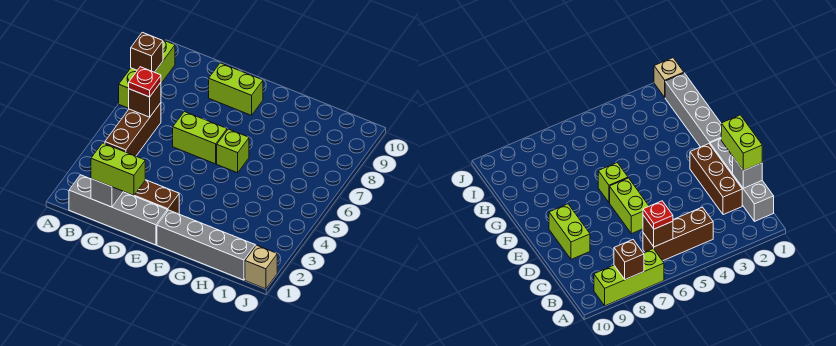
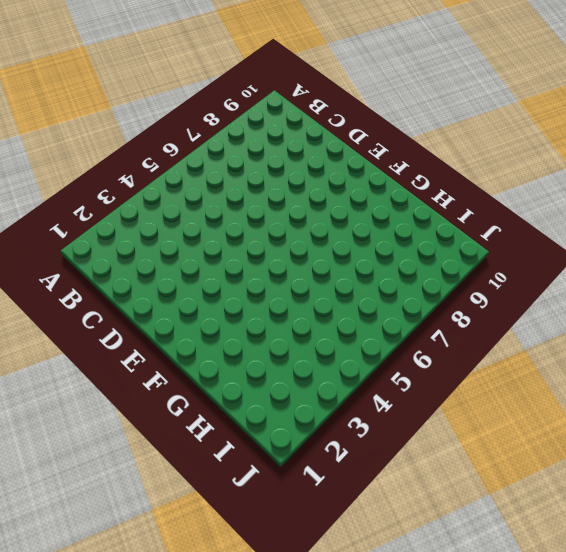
none -> lime brick A7:A9 level 1
none -> grey brick B1:E1 level 1
none -> brown brick B4:B6 level 1

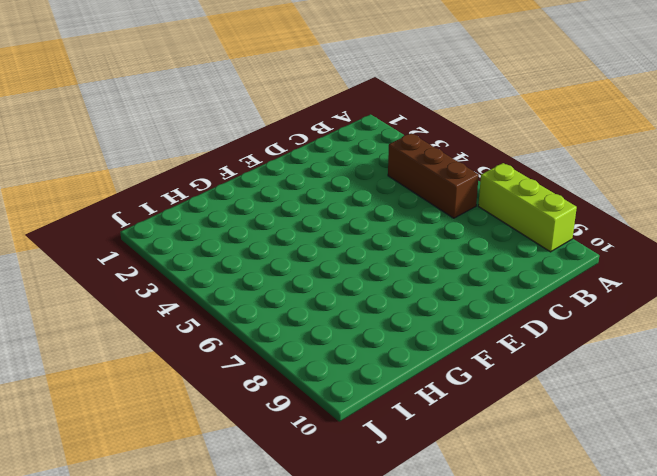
none -> grey brick B1:E1 level 1
none -> brown brick C2:E2 level 1
none -> lime brick D6:E6 level 1

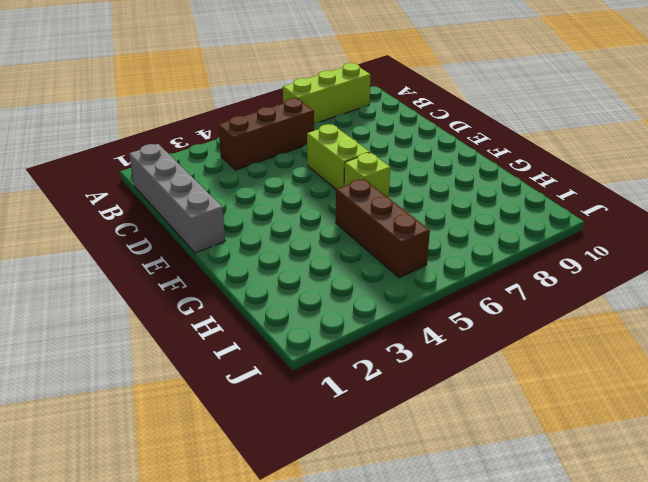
brown brick G5:I5 level 1 -> brown brick C2:E2 level 1
none -> lime brick D9:E9 level 1
none -> grey brick F1:I1 level 1
none -> tan brick J1 level 1

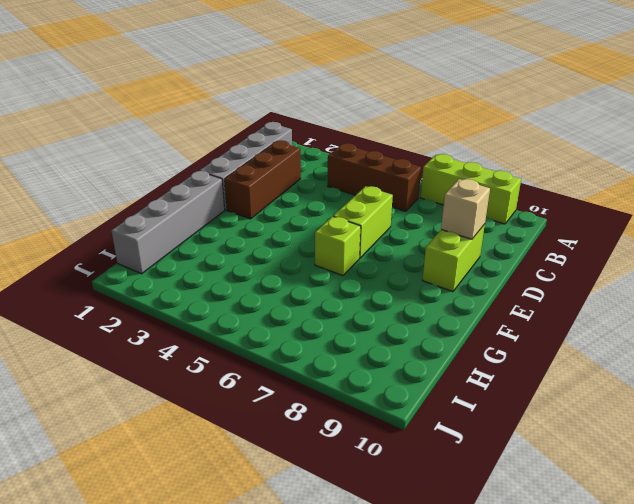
tan brick D9 level 2 -> tan brick J1 level 1
none -> brown brick A8 level 2
none -> brown brick B6 level 2
none -> grey brick C1 level 2

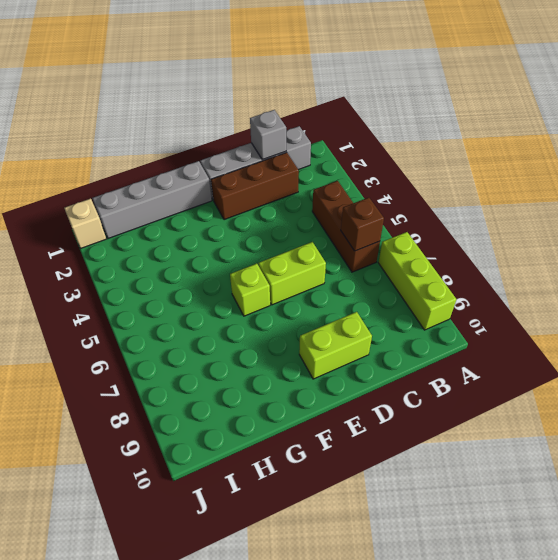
none -> brown brick A8 level 2
none -> red plate B6 level 3
none -> lime brick C1:D1 level 3

